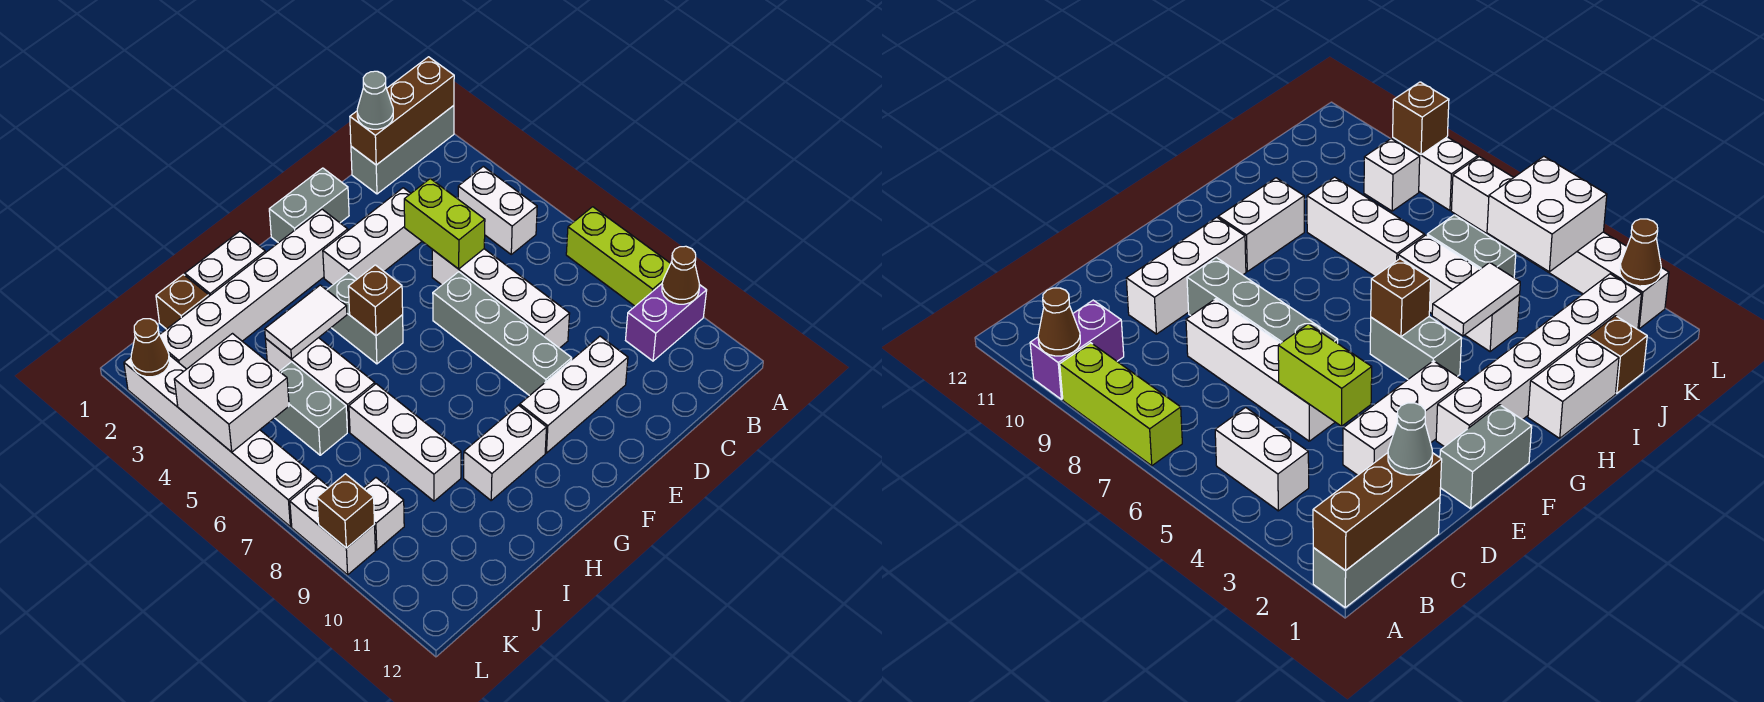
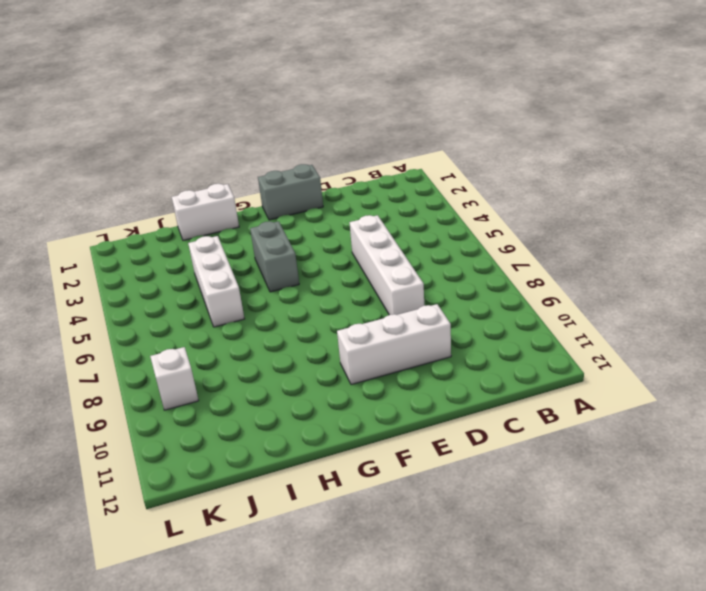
none -> grey brick A1:C1 level 1
none -> lime brick A7:A9 level 1
none -> purple brick A10:B10 level 1

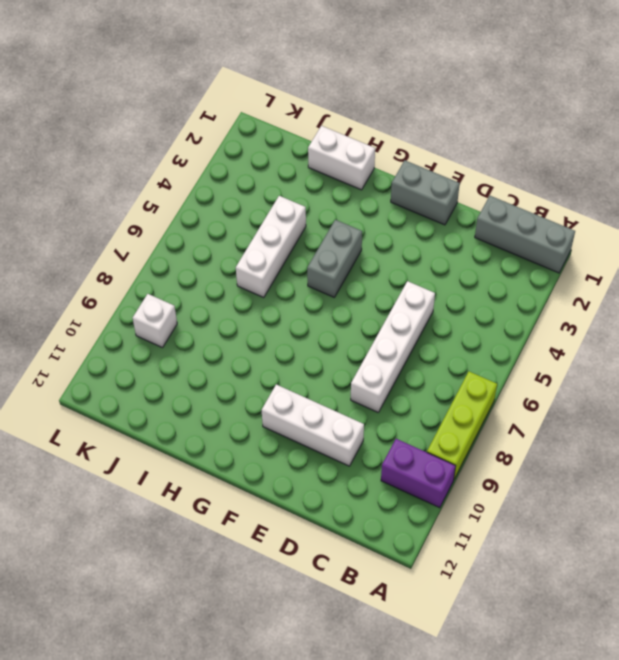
none -> white brick B4:B5 level 1
none -> white brick D3:F3 level 1
none -> grey brick E6:E9 level 1

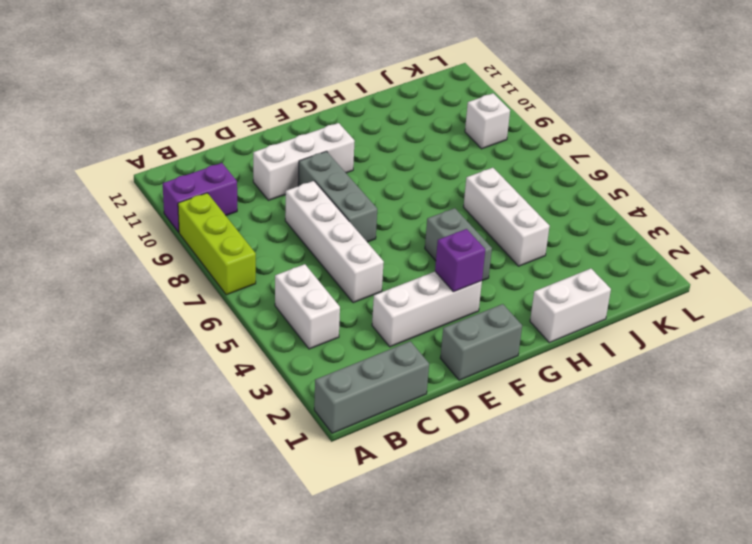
grey brick E7:E9 level 1 -> grey brick E6:E9 level 1
purple brick F3 level 2 -> none
none -> white brick F2:K2 level 1
none -> white brick G10:H10 level 1
none -> white brick I7:I9 level 1

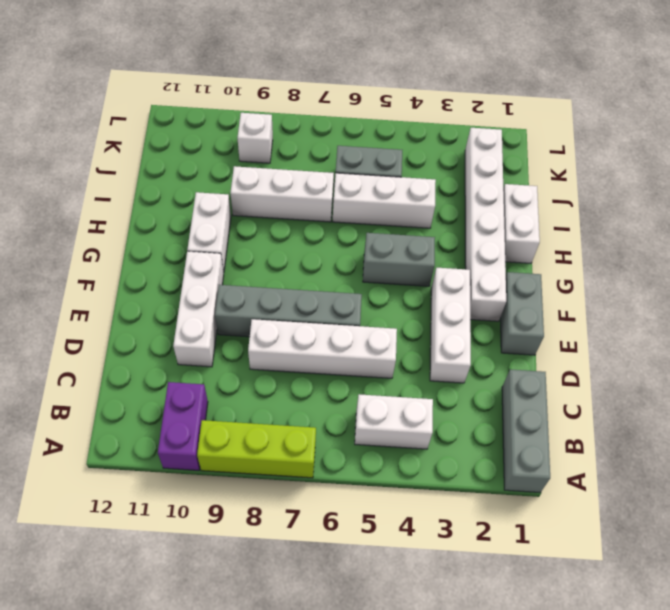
none -> brown brick J1 level 1
none -> white brick L2:L7 level 1
none -> white brick L8:L9 level 1

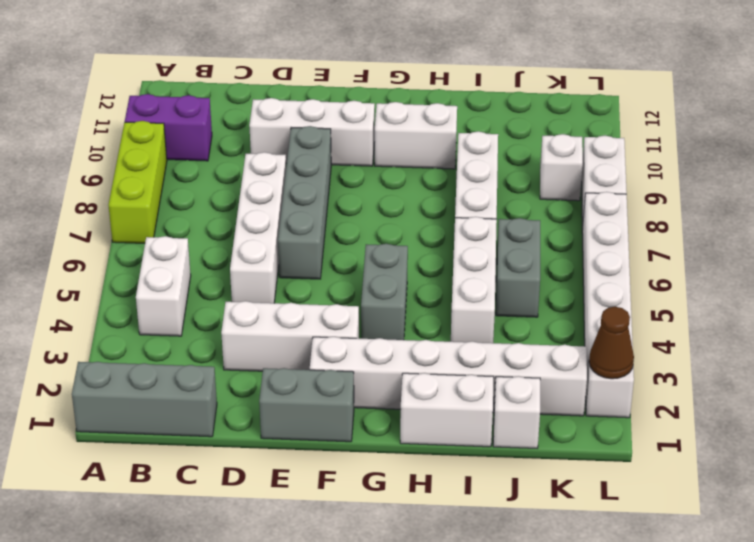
white brick J1 level 1 -> brown brick J1 level 1
none -> brown brick A1:C1 level 2
none -> brown cone A10 level 2
none -> lime brick D4:D5 level 2

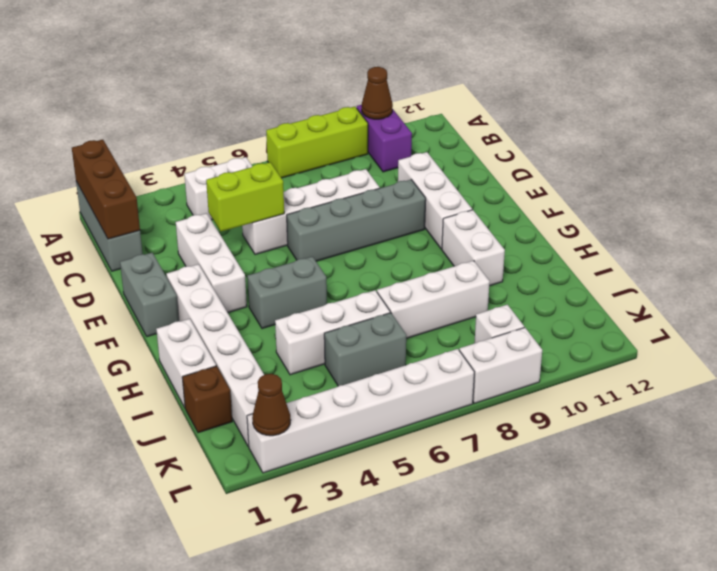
none -> brown brick G5 level 2
none -> white tile H4:I4 level 2
none -> white brick K4:L5 level 2

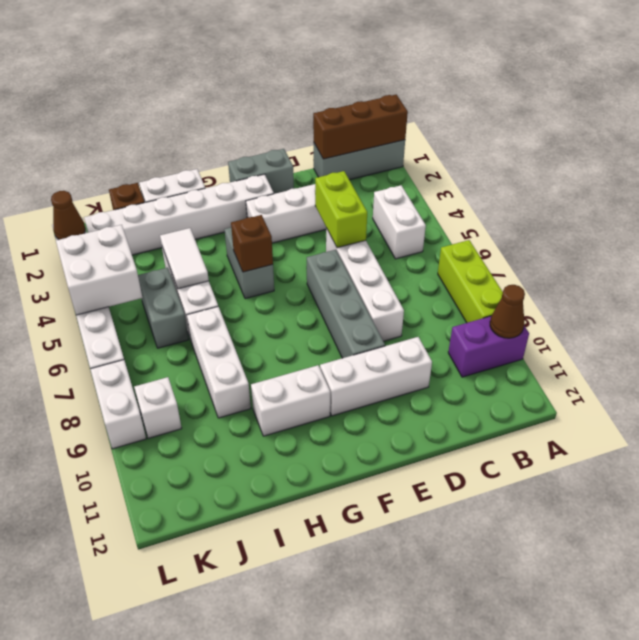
white tile I4:I5 level 2 -> white tile H4:I4 level 2
none -> brown brick L9 level 2
none -> grey cone C1 level 3

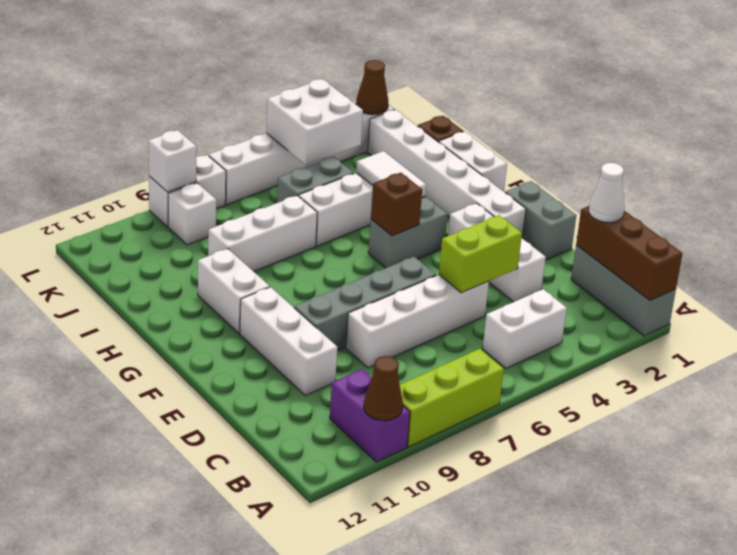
white cone C1 level 3 -> grey cone C1 level 3
white brick L9 level 2 -> brown brick L9 level 2

